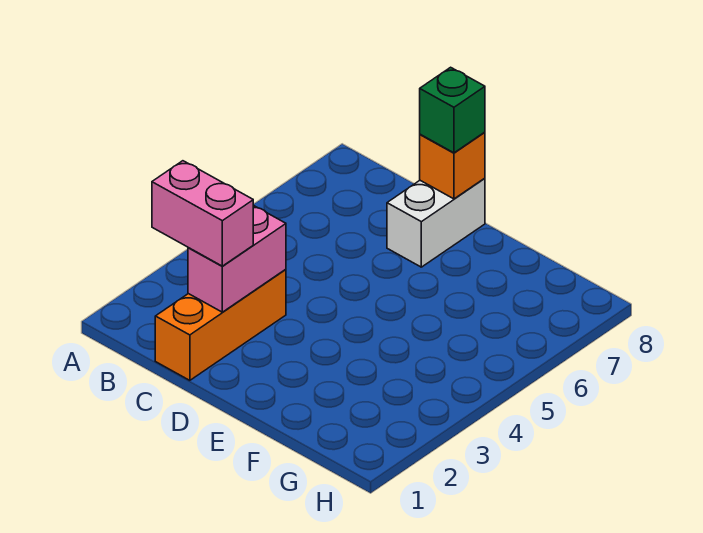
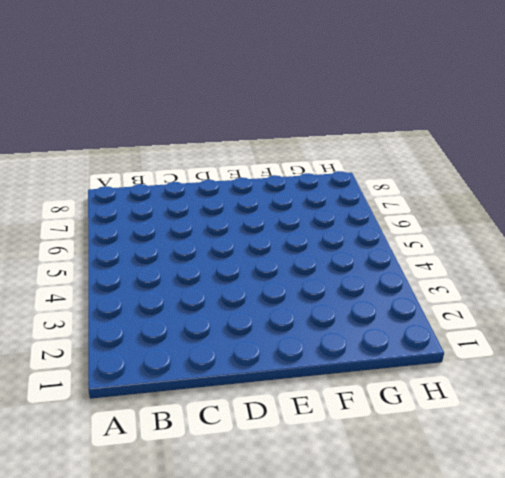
none -> orange brick C1:C3 level 1
none -> white brick D7:D8 level 1

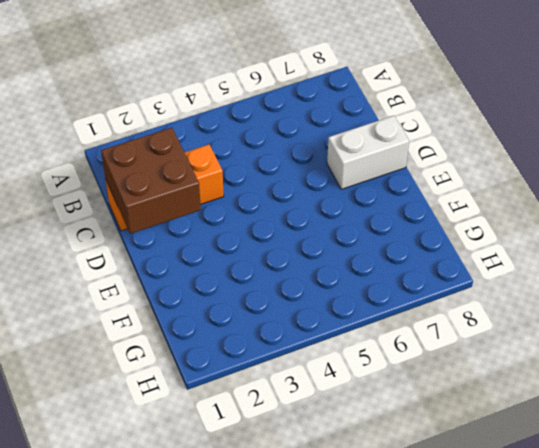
brown brick C1:D2 level 2 -> pink brick C2:C3 level 2
none -> orange brick D8 level 2
none -> pink brick B2:C2 level 3

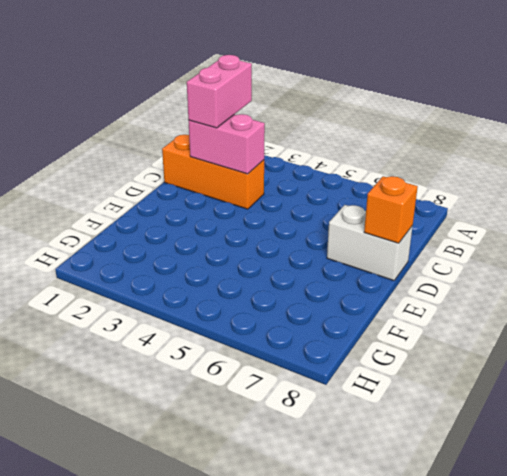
none -> green brick D8 level 3

